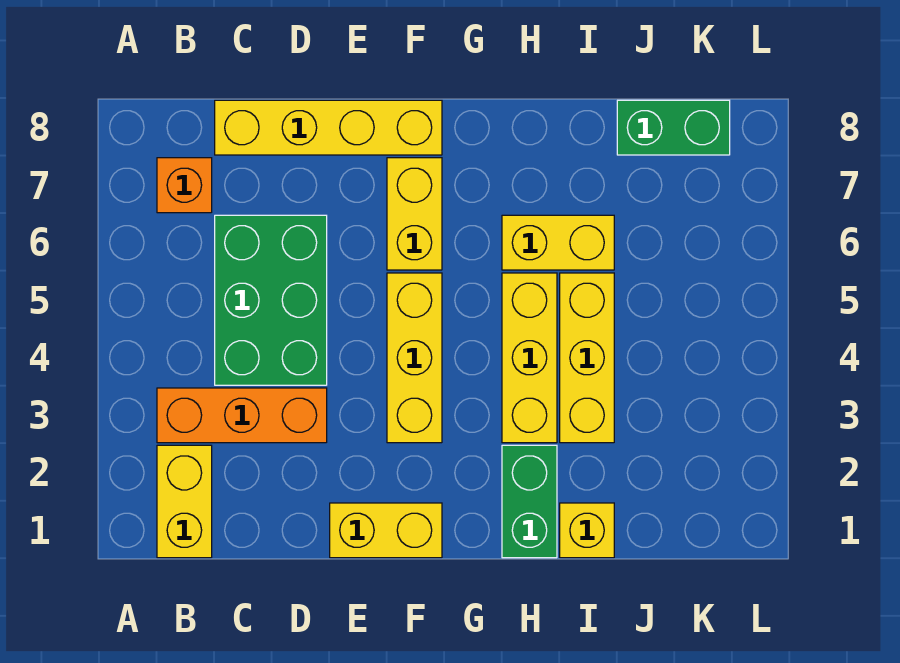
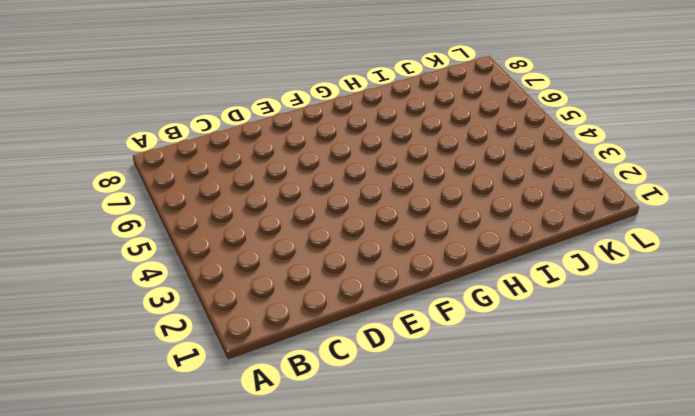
none -> yellow brick B1:B2 level 1
none -> orange brick B3:D3 level 1
none -> orange brick B7 level 1

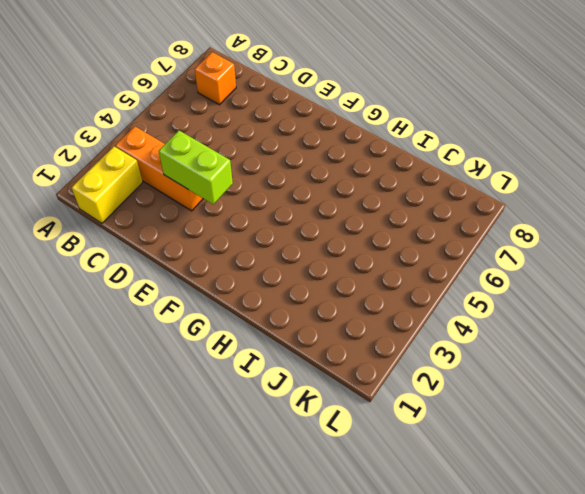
lime brick D3:E3 level 2 -> none
none -> green brick C4:D6 level 1
none -> yellow brick C8:F8 level 1
none -> yellow brick E1:F1 level 1

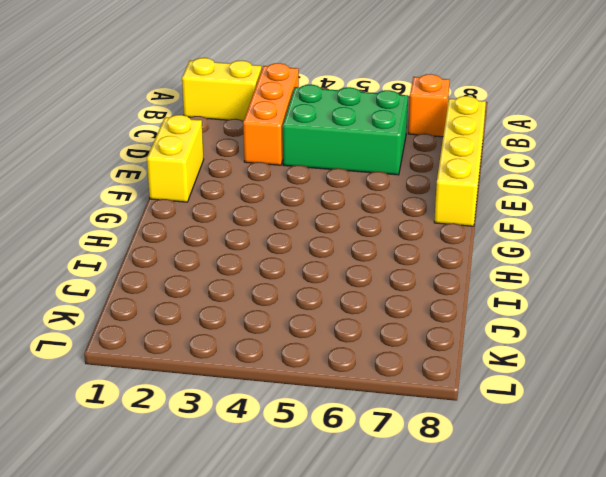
none -> yellow brick F3:F5 level 1
none -> yellow brick F6:F7 level 1
none -> green brick H1:H2 level 1

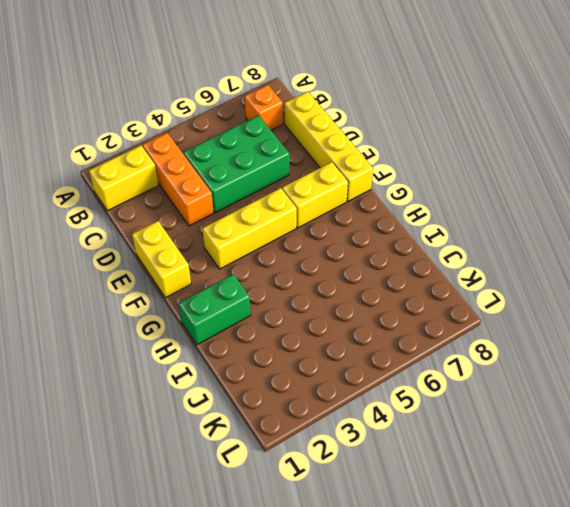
none -> yellow brick H3:H5 level 1
none -> yellow brick H6:I6 level 1
none -> yellow brick I1 level 1

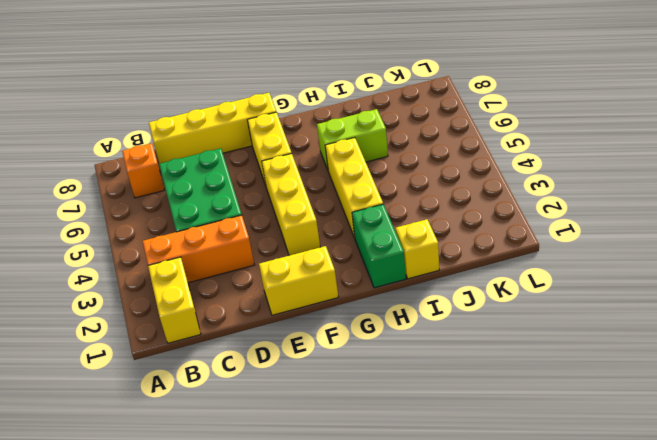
lime brick H6:I6 level 1 -> yellow brick H6:I6 level 1
none -> yellow brick I3:I5 level 1
none -> green brick J8:K8 level 1

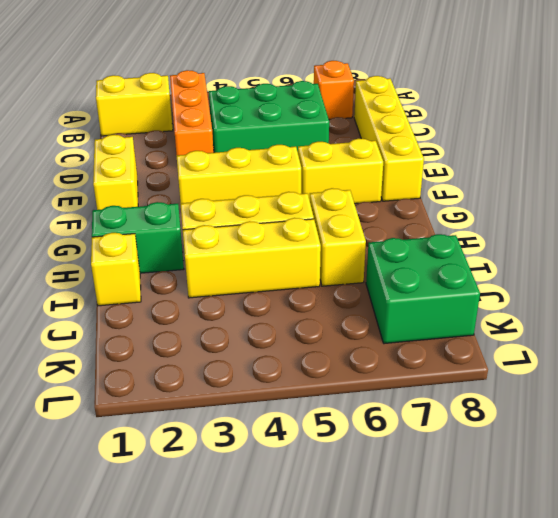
green brick J7:K8 level 1 -> green brick J8:K8 level 1

